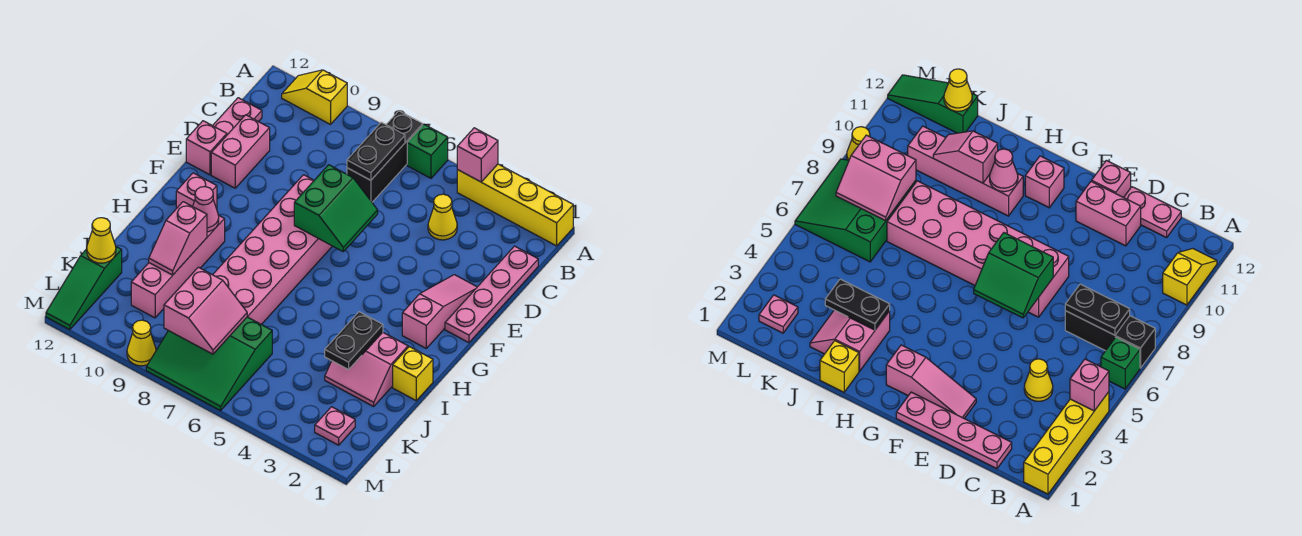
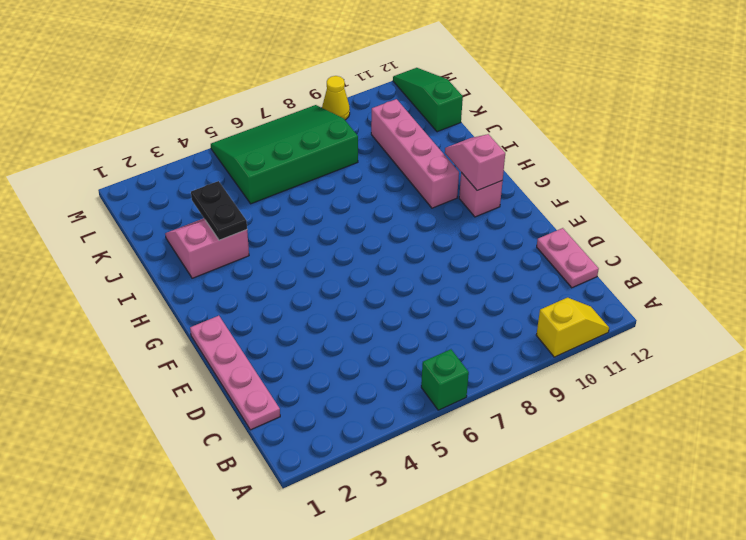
pink slope G11:H11 level 2 top G -> pink slope I10:J10 level 2 top I
green slope K5:M8 level 1 top K -> green slope K6:M8 level 1 top K
none -> yellow brick A1:A4 level 1
none -> black brick A7:C7 level 1
none -> yellow cone C4 level 1

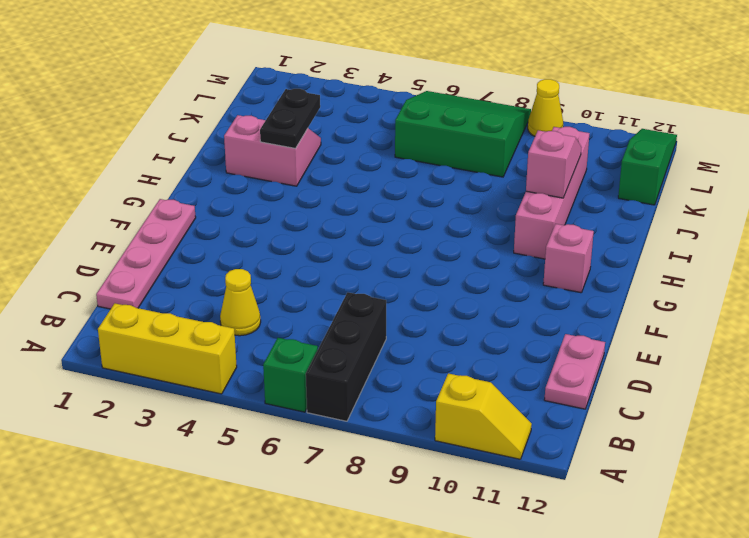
yellow brick A2:A4 level 1 -> yellow brick A1:A4 level 1
none -> pink brick D11:E11 level 1
none -> pink slope E2:G2 level 1 top G
none -> pink brick E7:J8 level 1

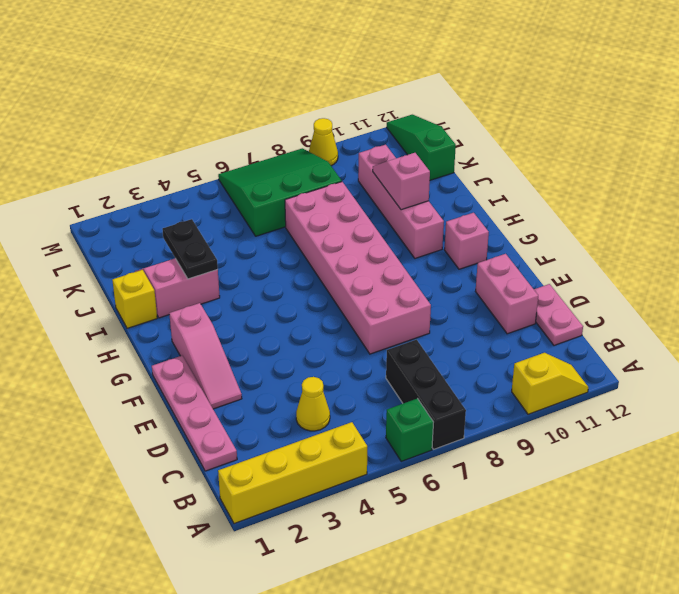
none -> pink brick E12 level 1
none -> pink plate L2 level 1
none -> pink brick A4 level 2

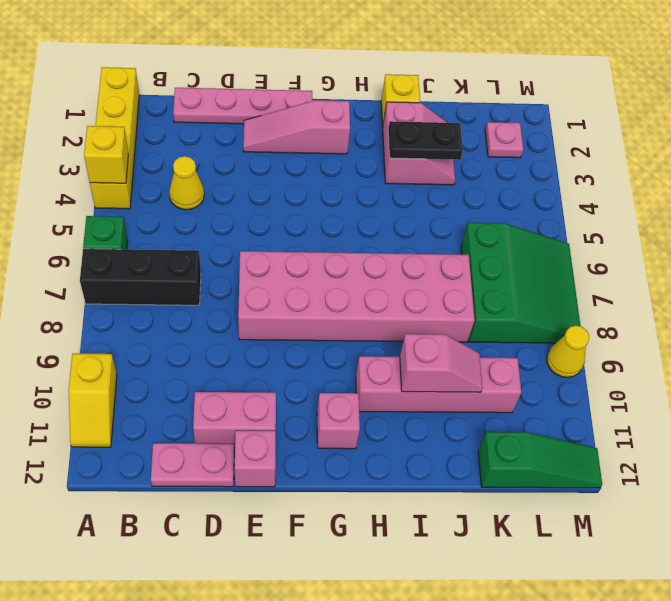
yellow brick A4 level 2 -> pink brick A4 level 2
none -> black plate B7:C7 level 2
none -> green slope E6:F7 level 2 top 7
none -> pink cone H10 level 2

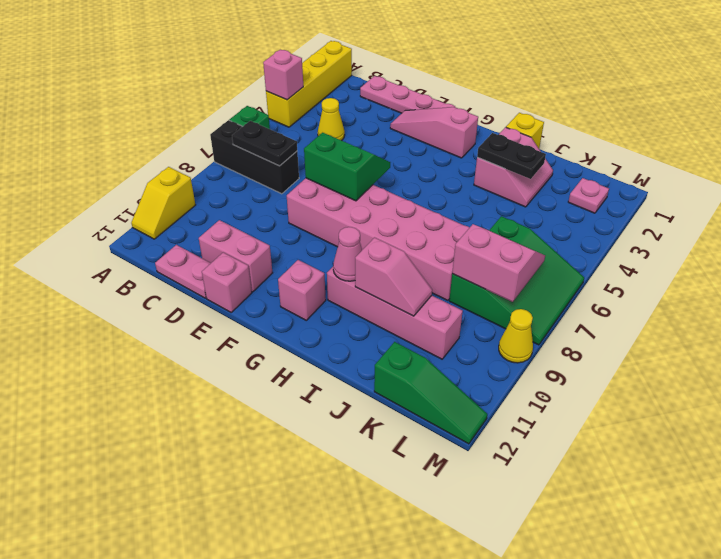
none -> yellow cone K12 level 2

